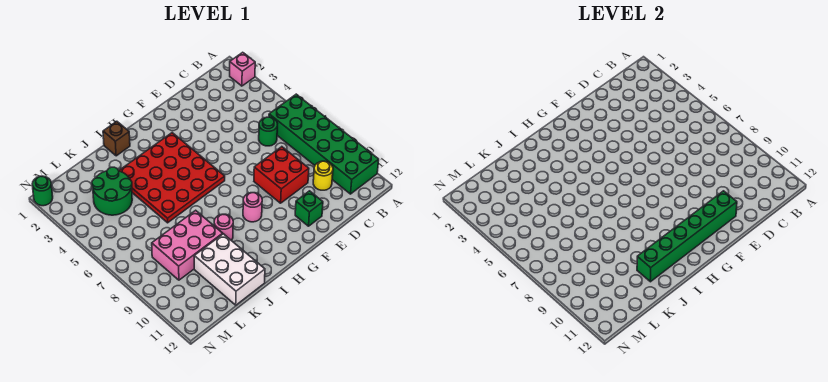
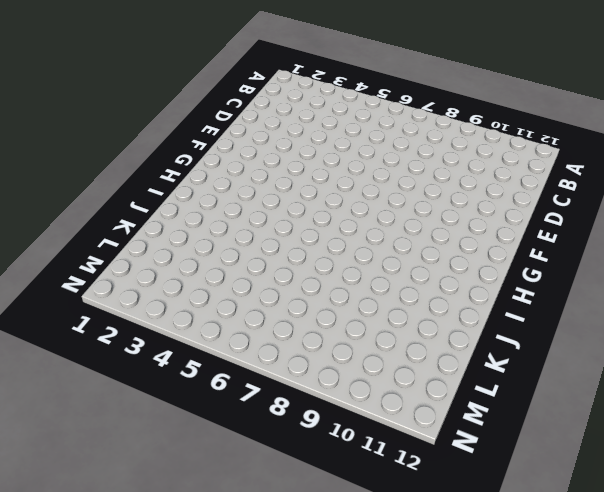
none -> pink brick A2 level 1
none -> green brick A6:B11 level 1
none -> green round brick C6 level 1

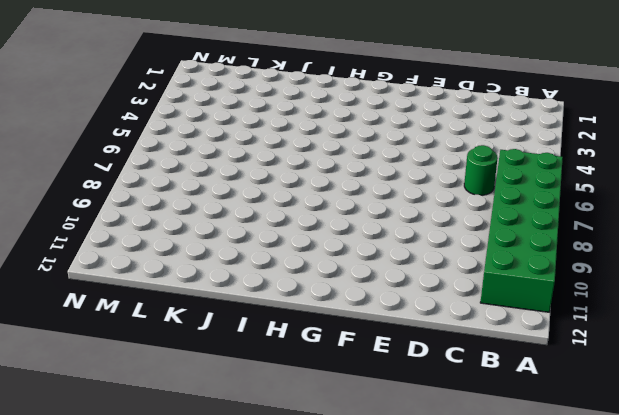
none -> pink brick A2 level 1
none -> yellow round brick C10 level 1
none -> red brick D8:E9 level 1

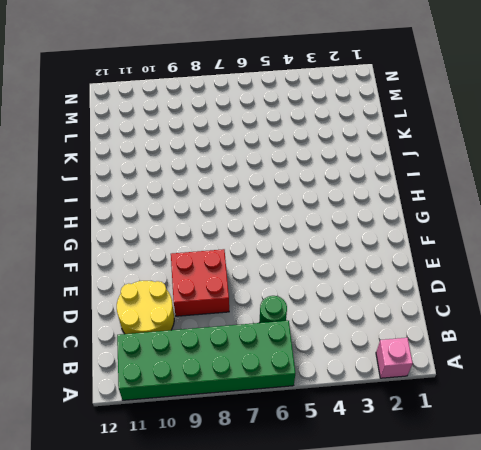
yellow round brick C10:D11 level 1 -> yellow round brick C10 level 1
none -> green brick E11 level 1
none -> red plate G3:J6 level 1
none -> pink round brick G9 level 1

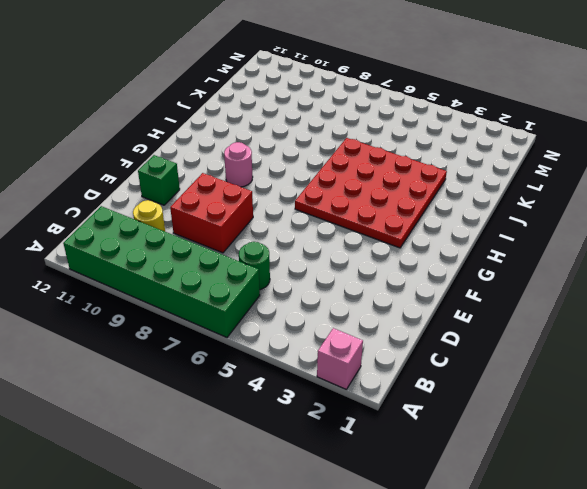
none -> brown brick I1 level 1
none -> pink round brick I9 level 1
none -> pink brick J8:L9 level 1

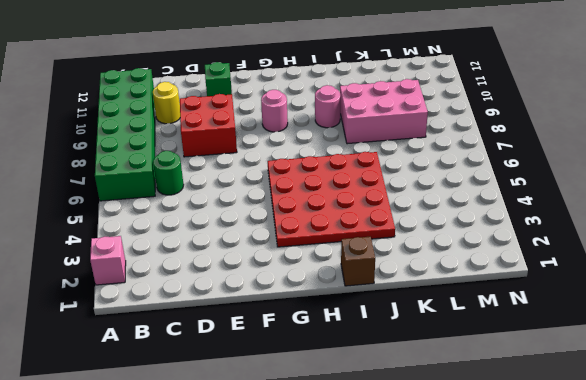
none -> white brick J10:K12 level 1
none -> green round brick K3:L4 level 1
none -> green round brick N1 level 1

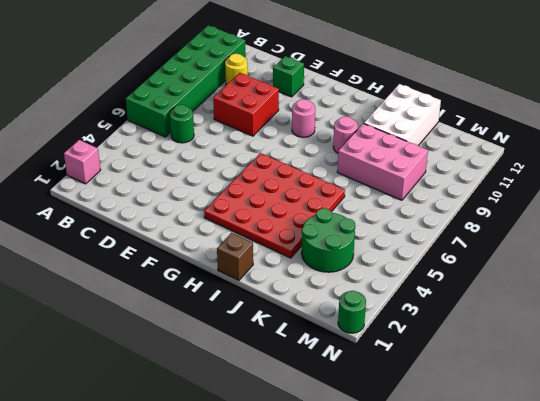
none -> green brick E11:J11 level 2

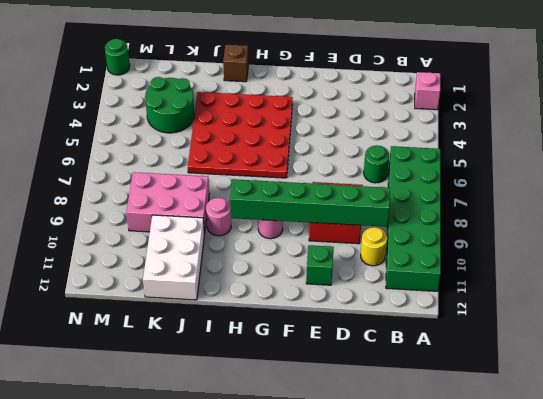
green brick C9:H9 level 2 -> green brick E11:J11 level 2

